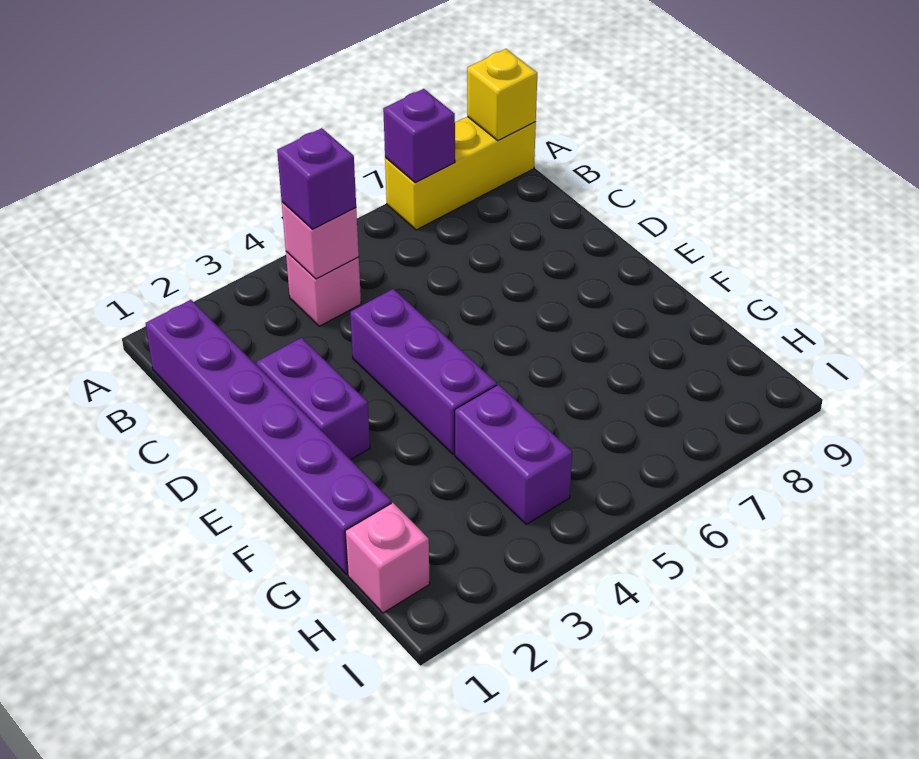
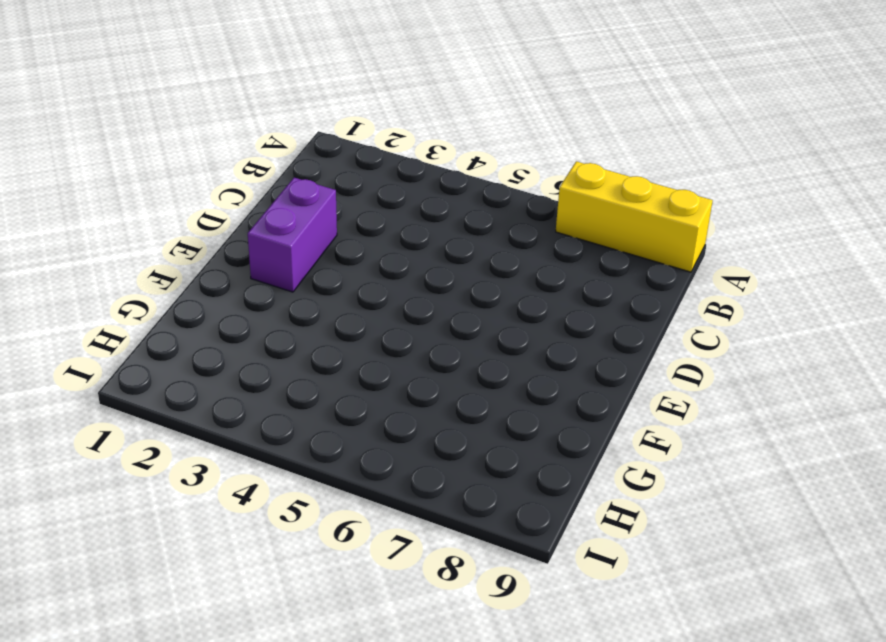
none -> purple brick B1:G1 level 1
none -> pink brick B4 level 1

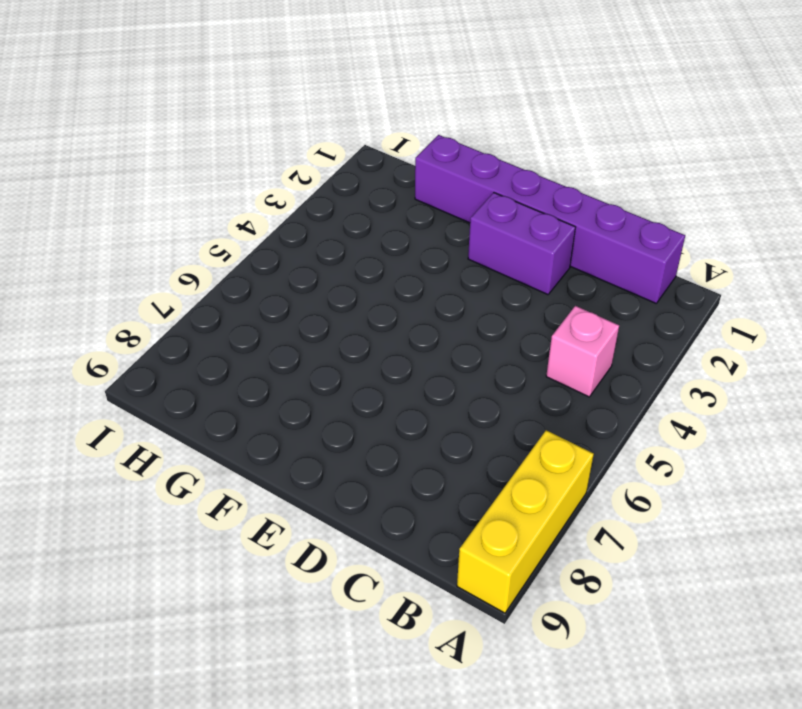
none -> purple brick D4:F4 level 1
none -> purple brick G4:H4 level 1

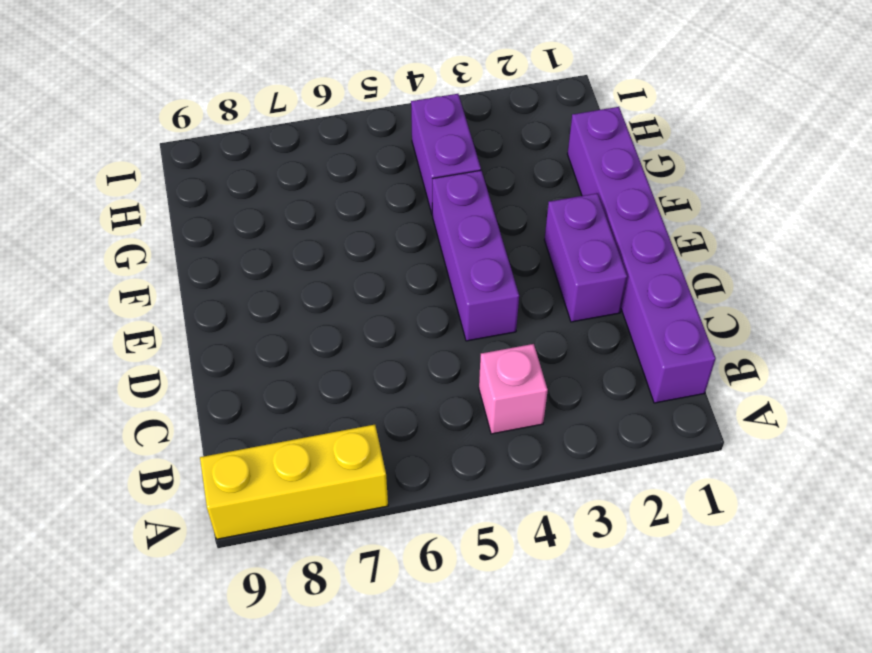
none -> pink brick H1 level 1
none -> purple brick A7 level 2

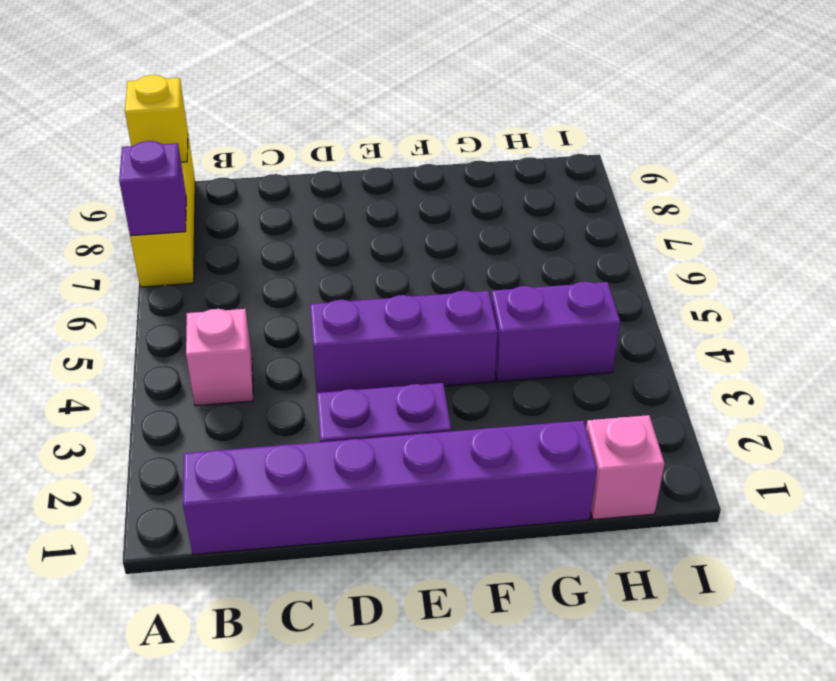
none -> pink brick B4 level 2
none -> purple brick B4 level 3

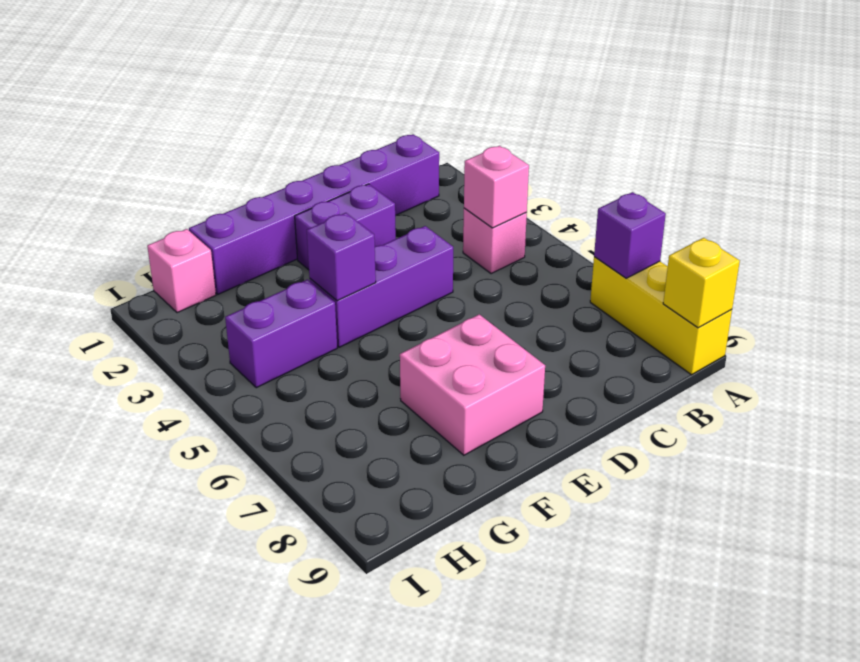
pink brick E7:F8 level 1 -> none
purple brick F4 level 2 -> purple brick B4 level 3

